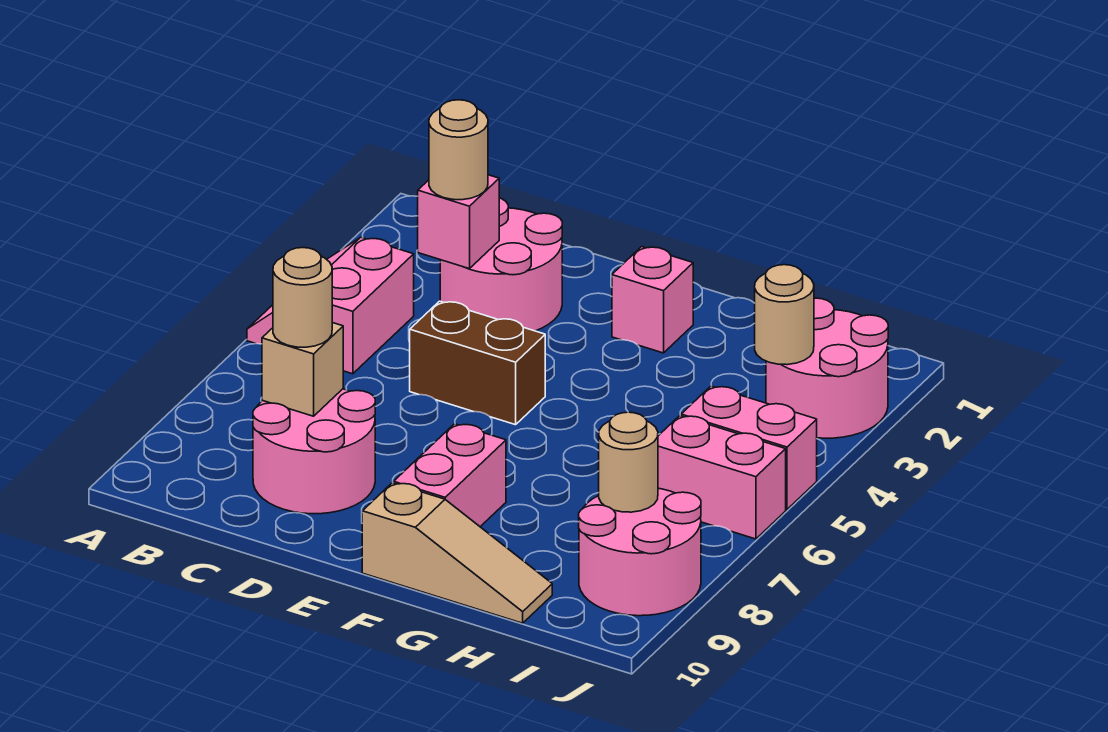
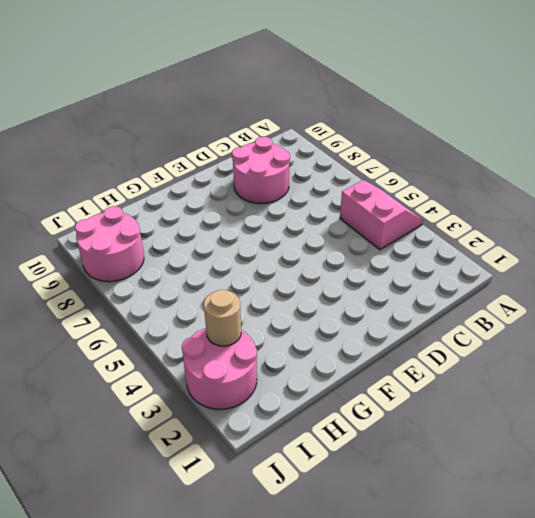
none -> pink round brick C2:D3 level 1
none -> brown brick D5:E5 level 1
none -> pink brick F2 level 1

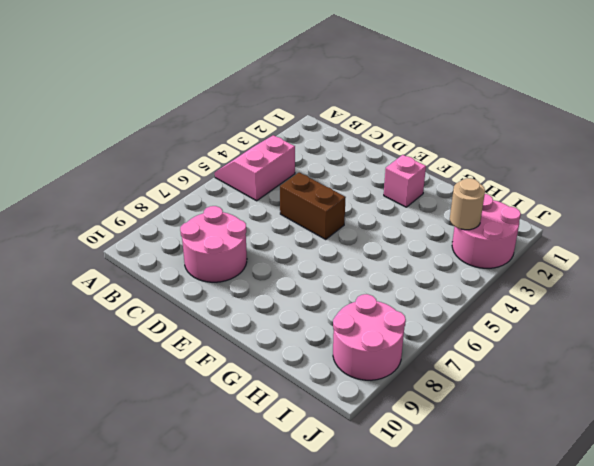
none -> pink round brick C2:D3 level 1
none -> pink brick F8:F9 level 1
none -> tan slope F10:H10 level 1 top F

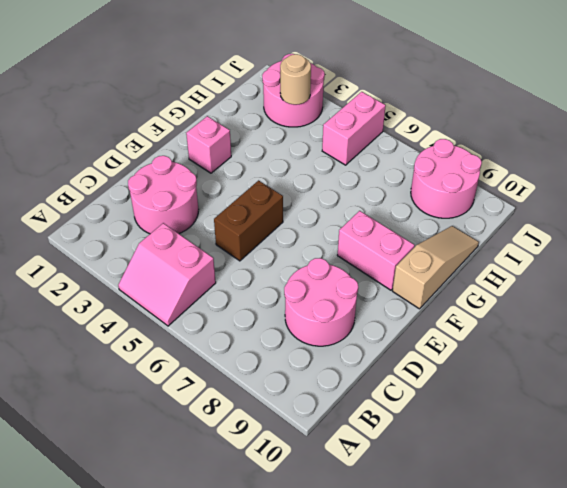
none -> pink brick I6:J6 level 1
none -> pink brick C3 level 2
none -> tan brick C8 level 2

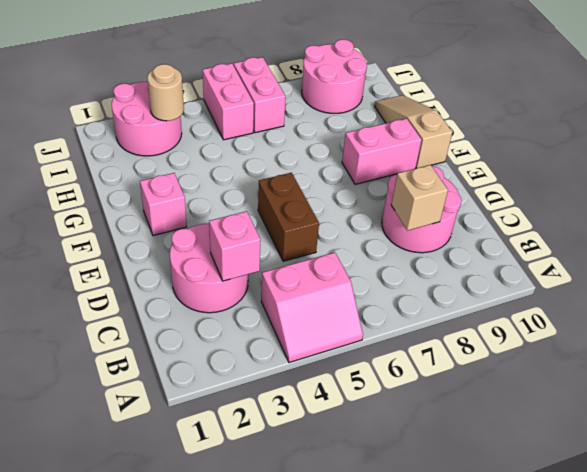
none -> tan round brick I8 level 2
none -> tan round brick C3 level 3
none -> tan round brick C8 level 3

